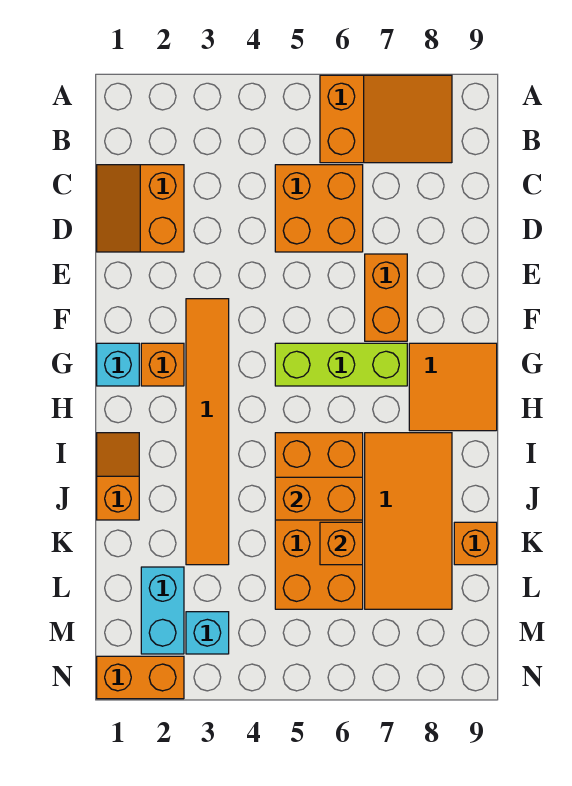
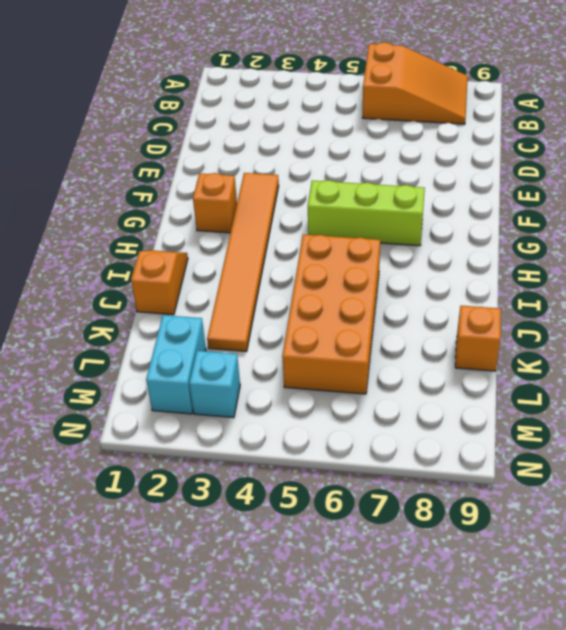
none -> orange slope C1:D2 level 1 top 2
none -> orange brick C5:D6 level 1
none -> orange brick E7:F7 level 1

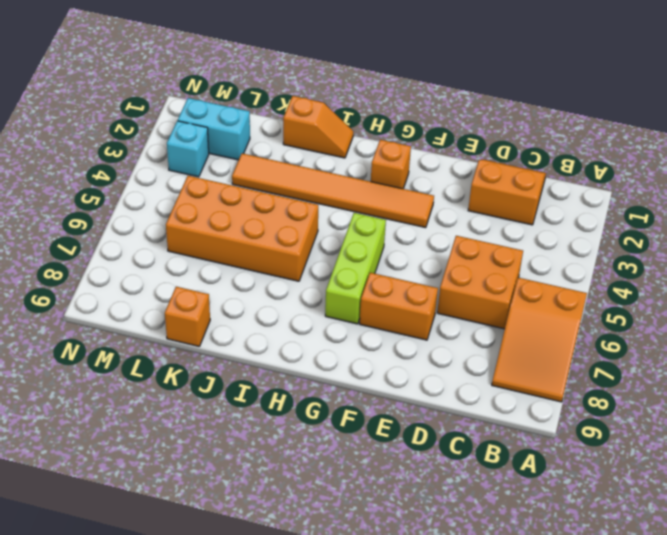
none -> cyan brick G1 level 1
none -> orange tile G8:H9 level 1
none -> orange tile I7:L8 level 1

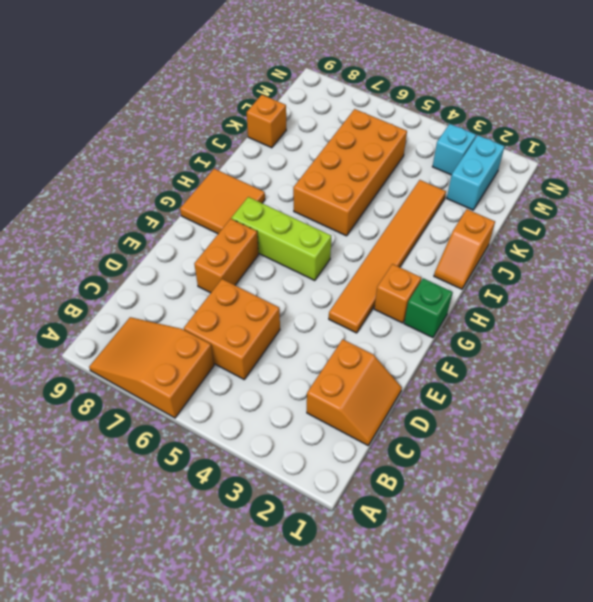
green brick G1 level 1 -> cyan brick G1 level 1
none -> orange tile I7:L8 level 1
none -> orange brick N1:N2 level 1
none -> orange brick J5:J6 level 2

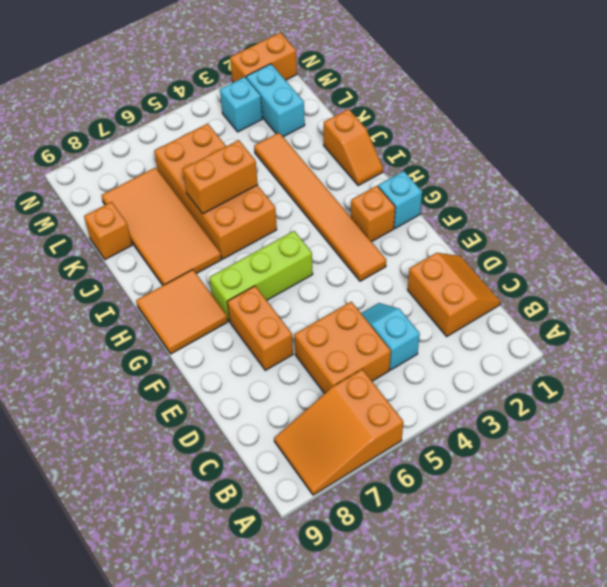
cyan slope C4:D4 level 1 top C -> none
none -> orange brick K6 level 2

